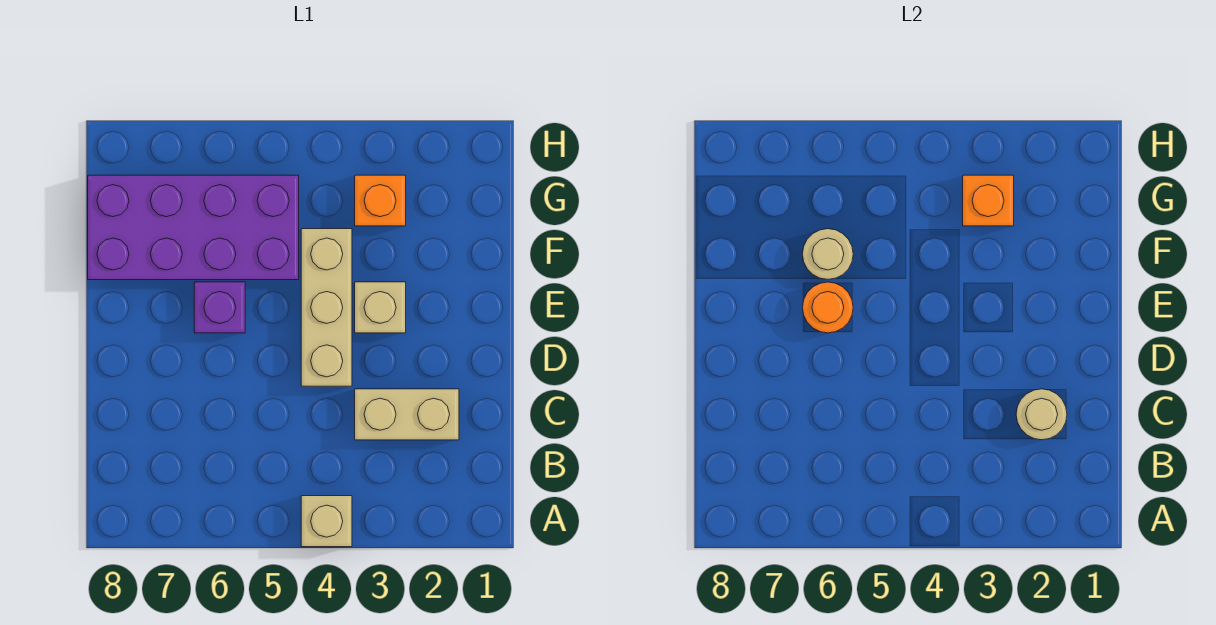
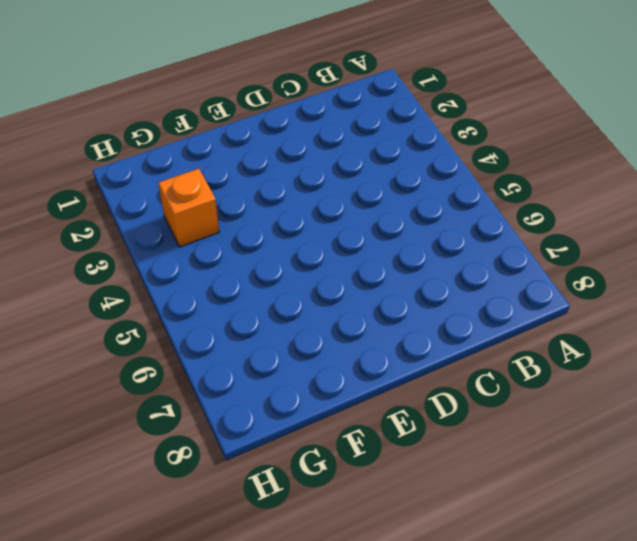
none -> tan brick A4 level 1
none -> tan brick C2:C3 level 1

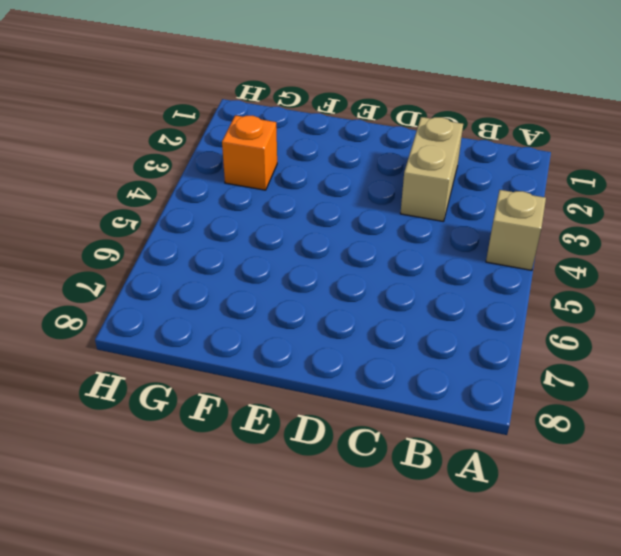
none -> tan brick D4:F4 level 1
none -> tan brick E3 level 1

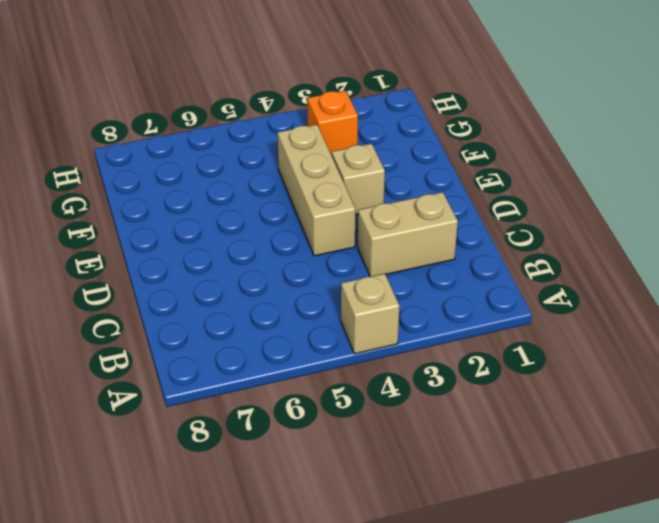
none -> purple brick E6 level 1
none -> purple brick F5:G8 level 1

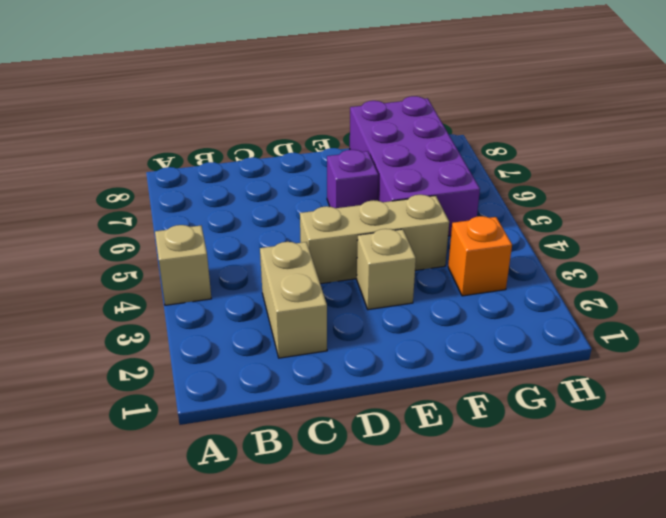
none -> tan round brick C2 level 2
none -> orange round brick E6 level 2

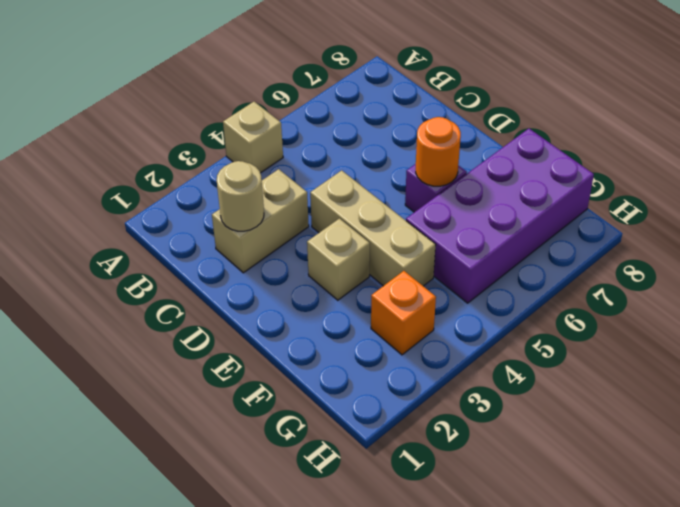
none -> tan round brick F6 level 2
none -> orange brick G3 level 2

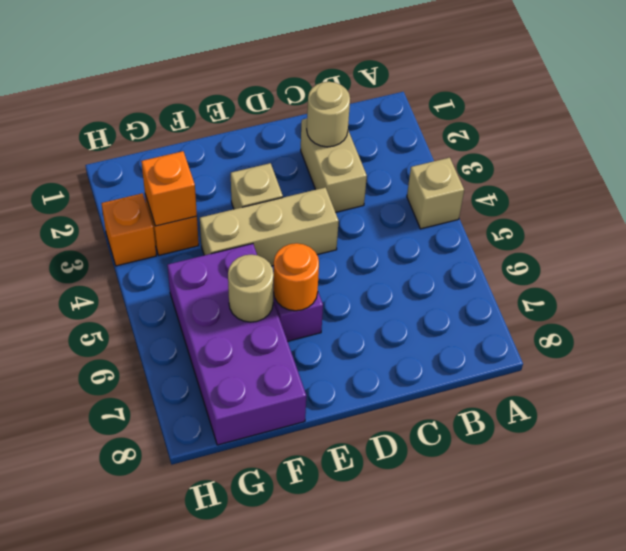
orange brick H3 level 1 -> none

